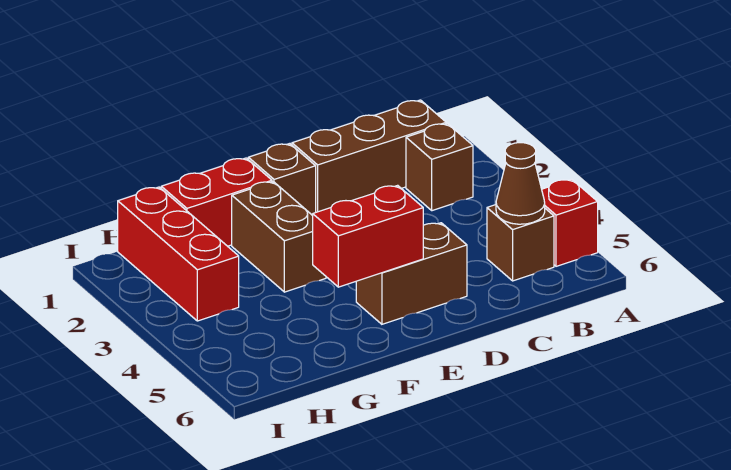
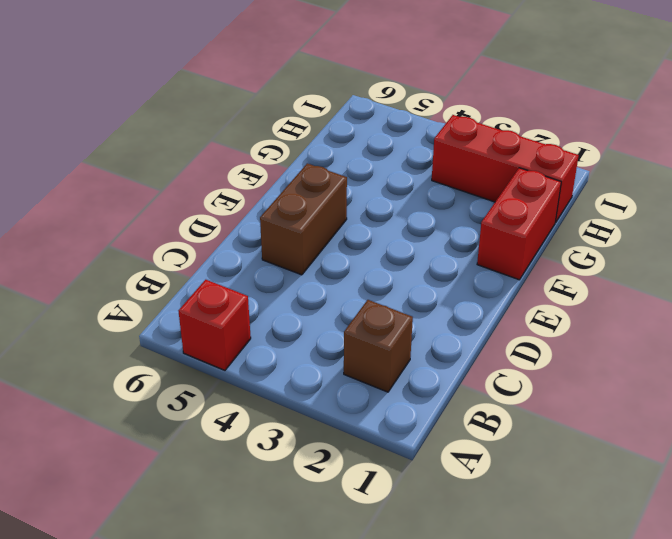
none -> brown brick B1:D1 level 1
none -> brown brick B5 level 1

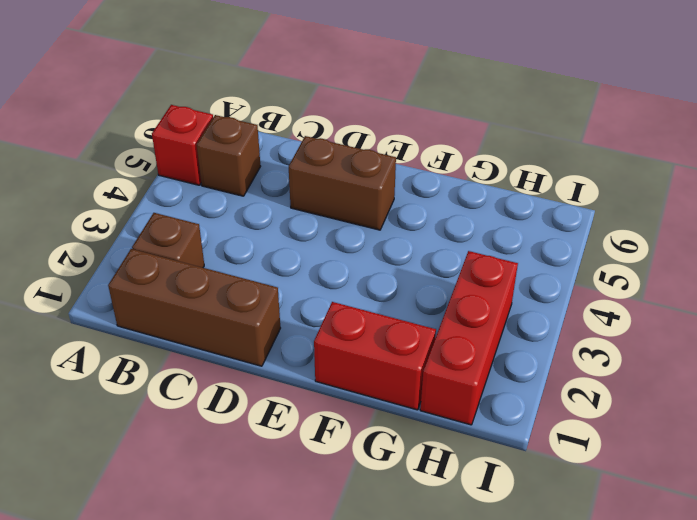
none -> brown brick E1 level 1
none -> brown brick F2:F3 level 1

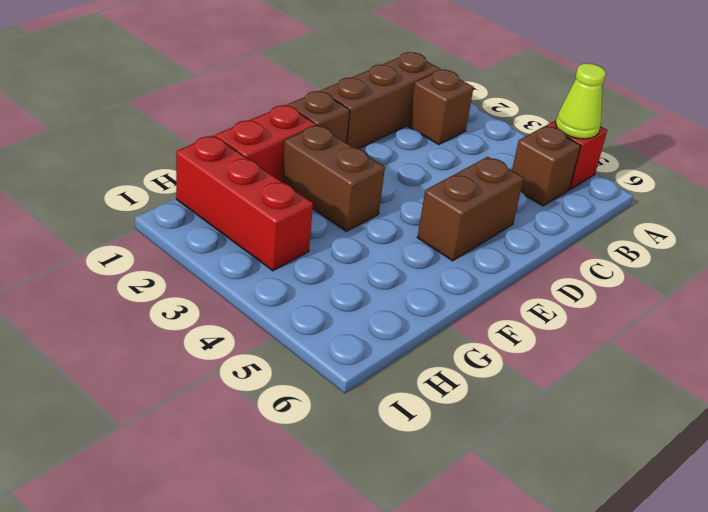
lime cone A5 level 2 -> none
none -> brown cone B5 level 2
none -> red brick E5:F5 level 2

